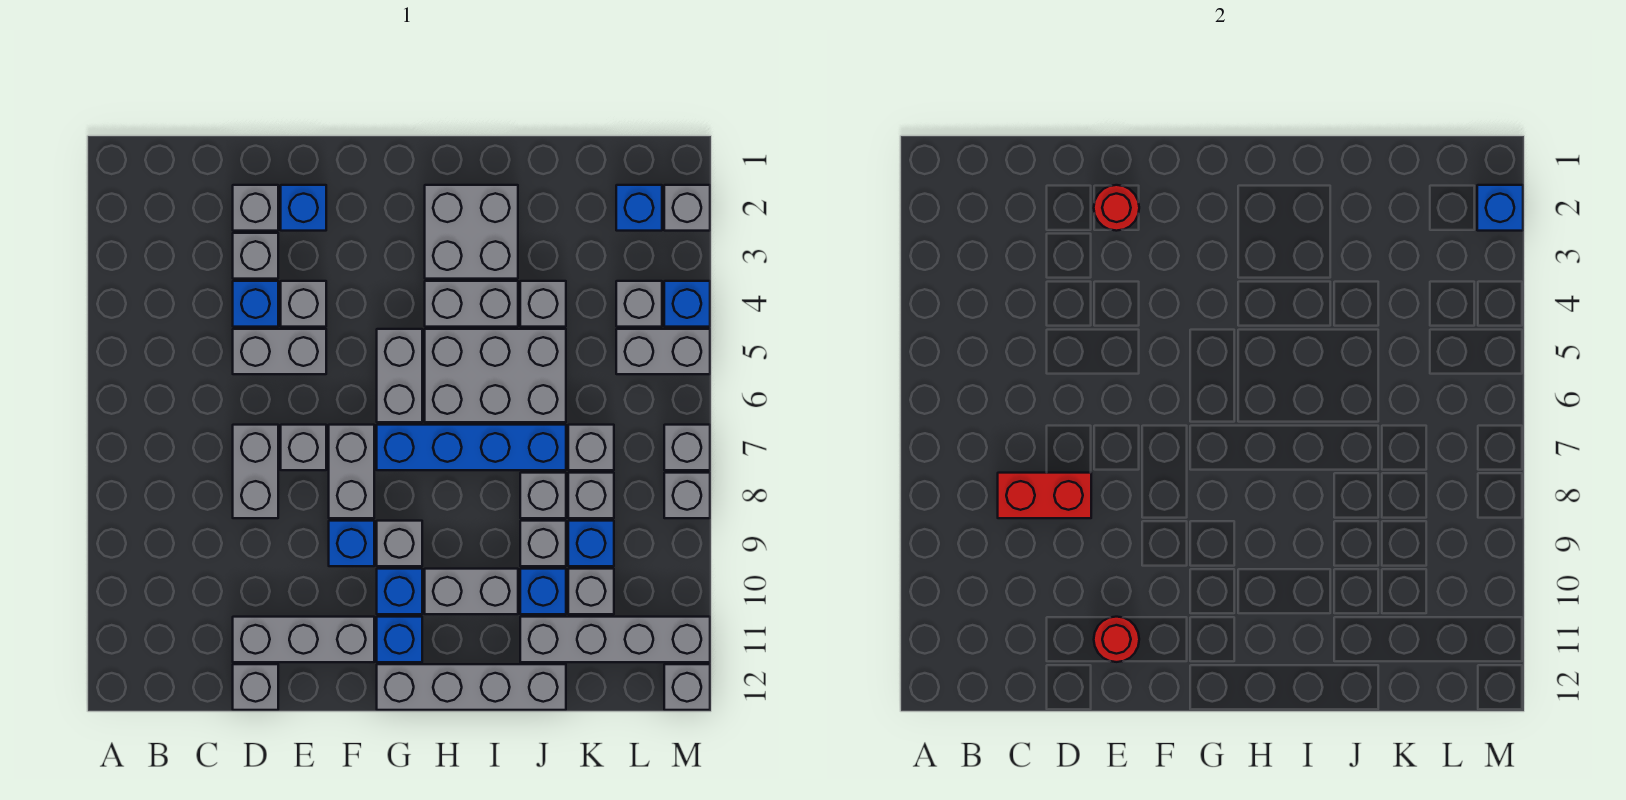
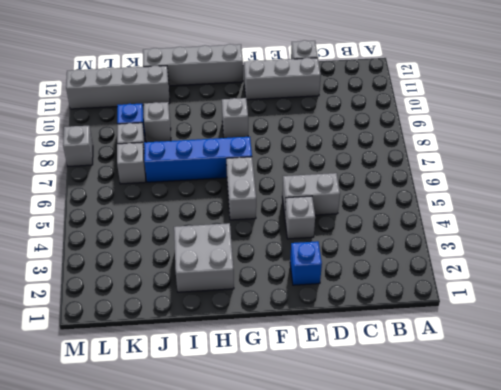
none -> grey brick D2 level 1
none -> grey brick D3 level 1
none -> blue brick D4 level 1
none -> grey brick D7:D8 level 1

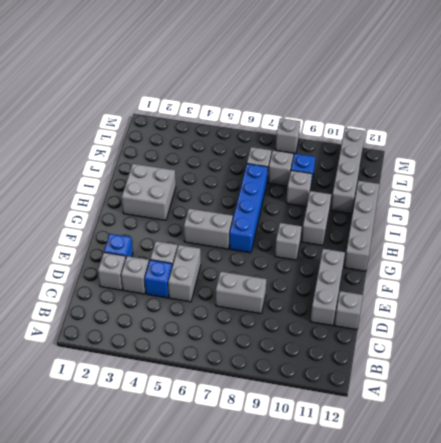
none -> grey brick E7 level 1
none -> grey brick F7:F8 level 1
none -> blue brick F9 level 1
none -> blue brick G10 level 1

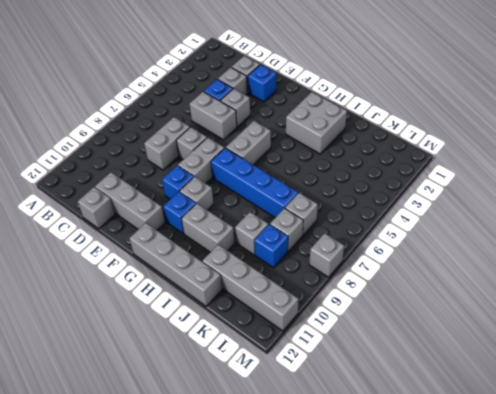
none -> blue brick G11 level 1
none -> grey brick H4:I4 level 1
none -> grey brick H5:J6 level 1
none -> grey brick J4 level 1

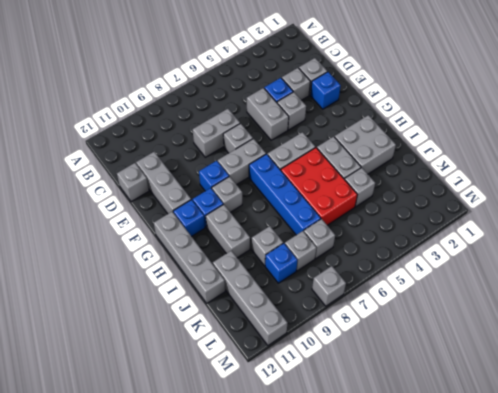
red brick H5:J6 level 1 -> grey brick H5:J6 level 1
none -> grey brick J8 level 1
none -> blue brick J10 level 1
none -> grey brick K10 level 1
none -> blue brick L2 level 1

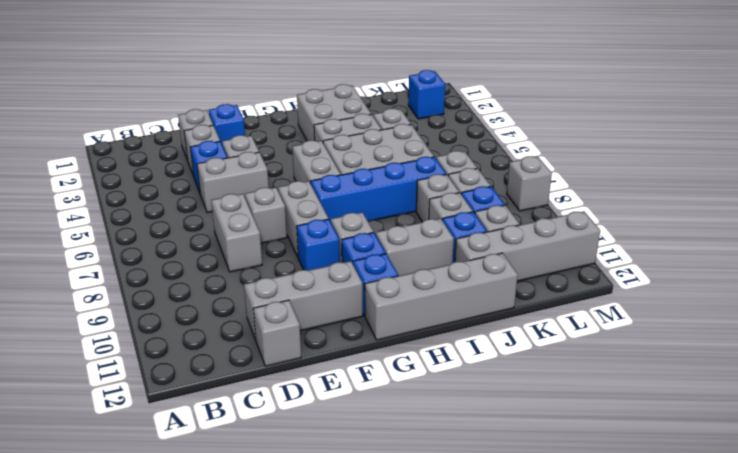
none -> grey brick L4 level 1
none -> grey brick L5:M5 level 1
none -> grey brick M2 level 1
none -> blue brick M4 level 1

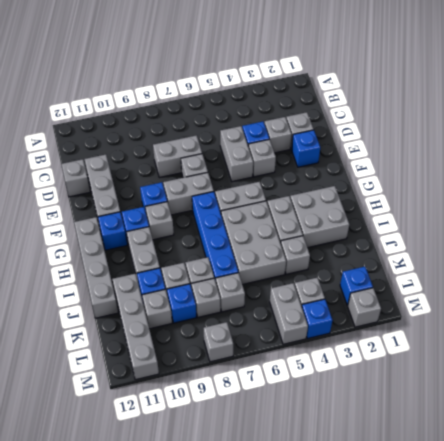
none -> grey brick M7 level 1
none -> grey brick M12 level 1
none -> red brick C8:D8 level 2
none -> red round brick E2 level 2

